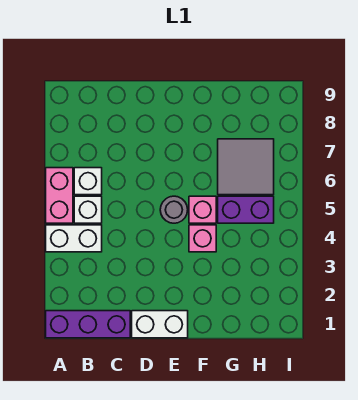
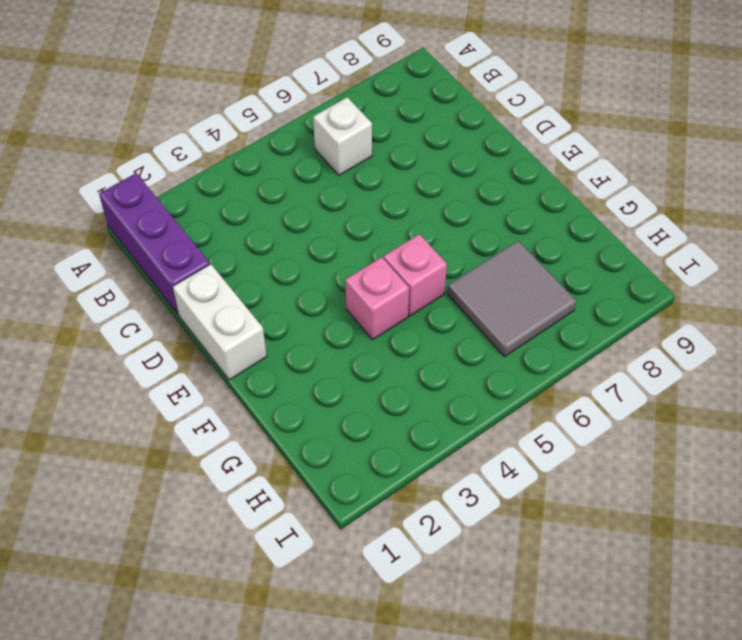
none -> white brick A4:B4 level 1
none -> pink brick A5:A6 level 1

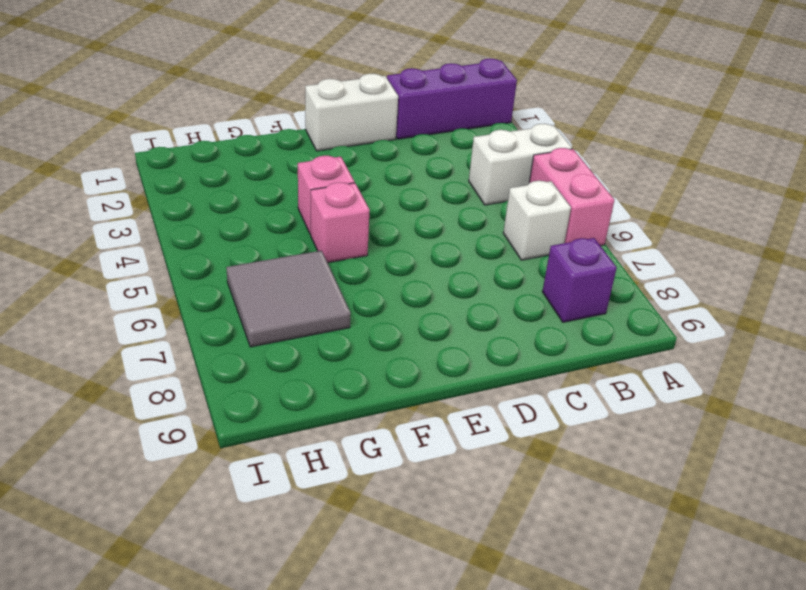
purple brick B8 level 1 -> none
none -> white brick B5 level 1
none -> grey round brick E5 level 1

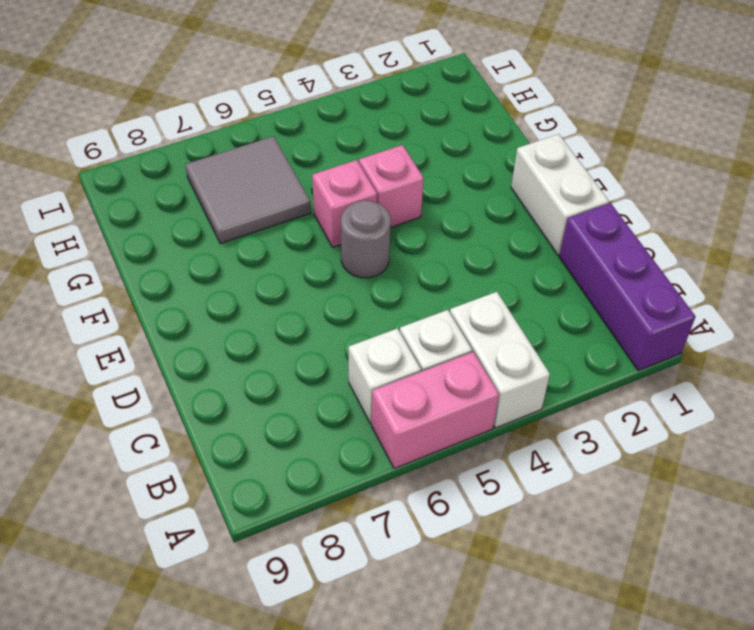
none -> purple brick G5:H5 level 1

